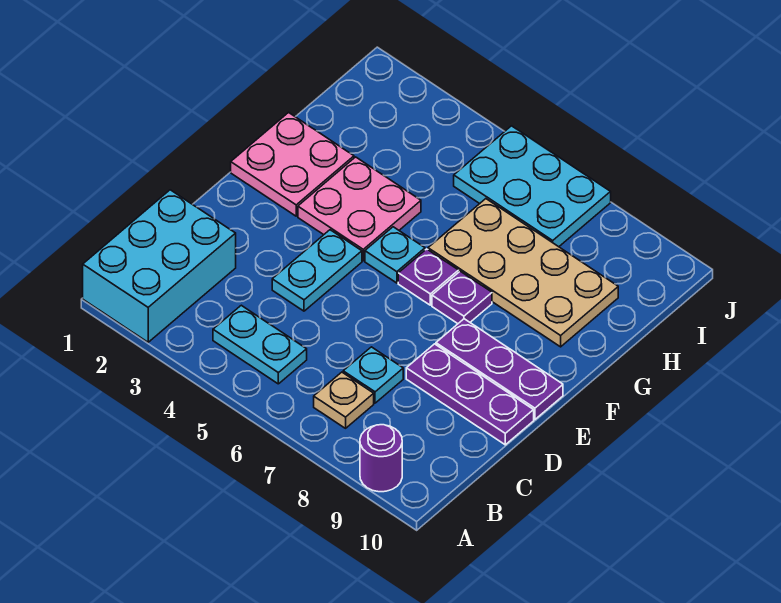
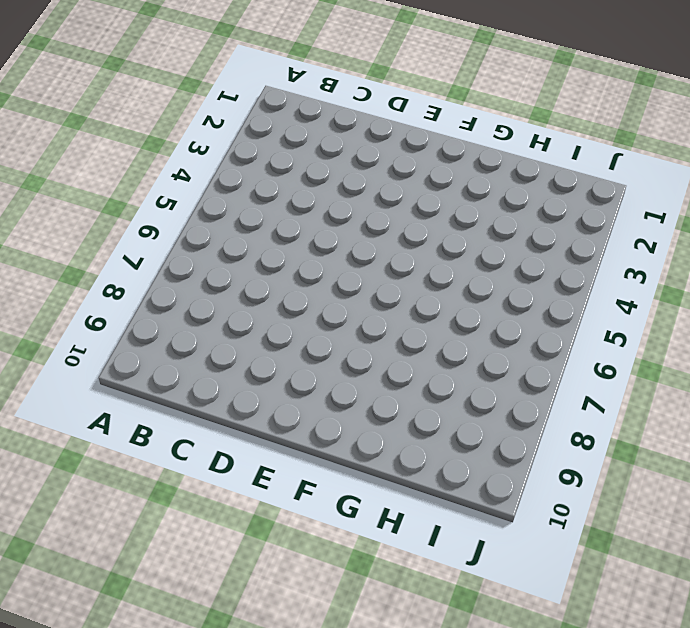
none -> cyan brick A1:C2 level 1
none -> purple round brick A9 level 1
none -> cyan plate B4:B5 level 1

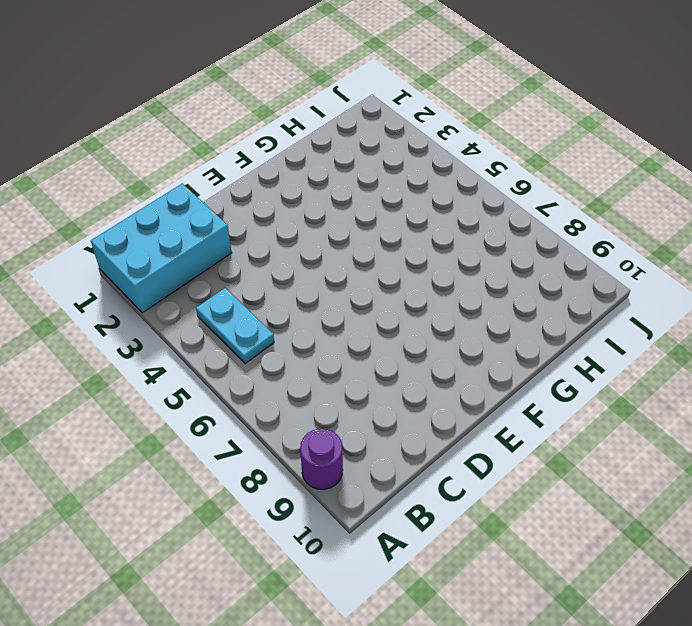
none -> tan plate B7 level 1
none -> cyan plate C7 level 1
none -> cyan plate D4:E4 level 1

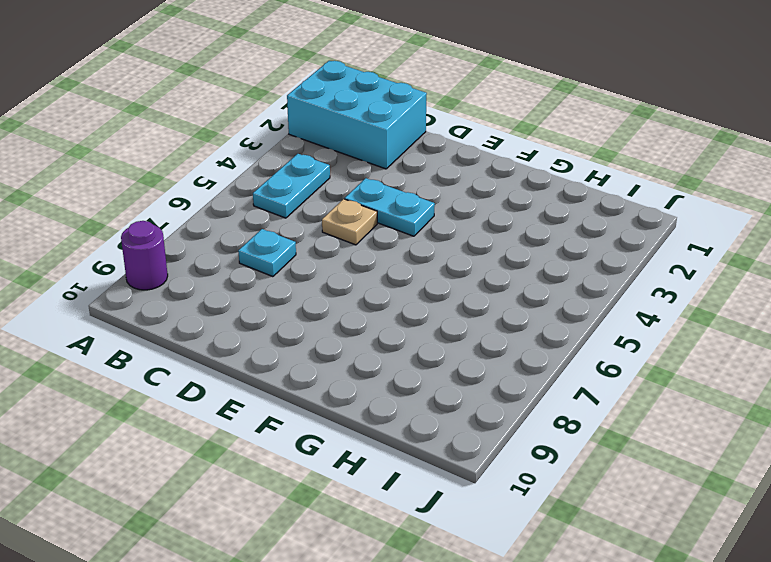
tan plate D5 level 1 -> tan plate B7 level 1
none -> purple plate D8:D10 level 1
none -> purple plate E8:E10 level 1
none -> pink plate F1:G2 level 1

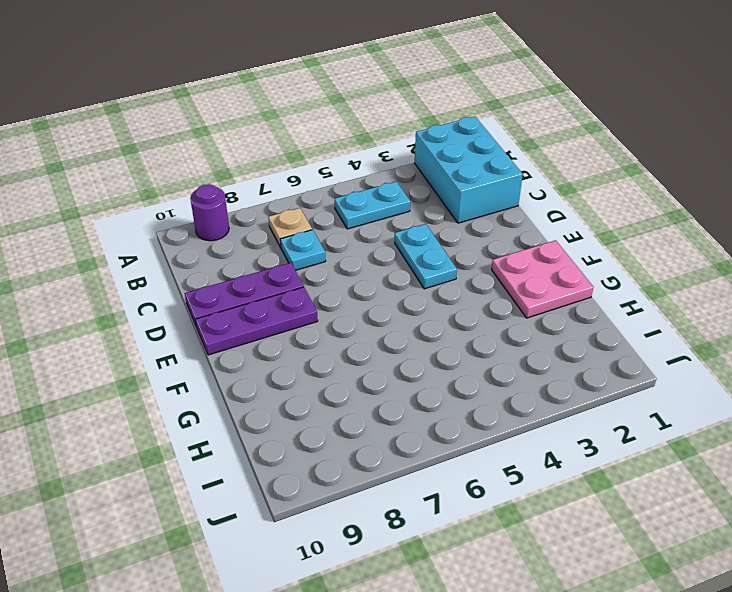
none -> pink plate F3:G4 level 1
none -> cyan plate F5 level 1
none -> purple plate F6 level 1

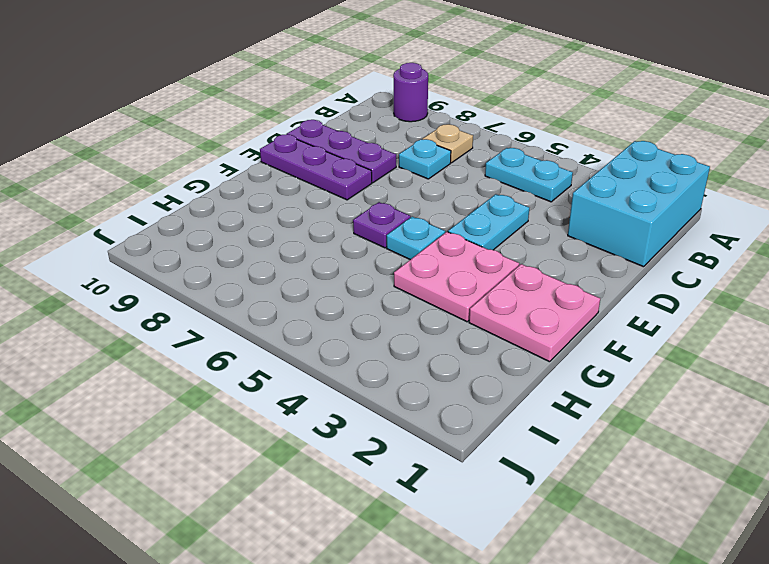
none -> purple plate F7 level 1
none -> tan plate G6:H9 level 1
none -> cyan plate I5:J7 level 1

